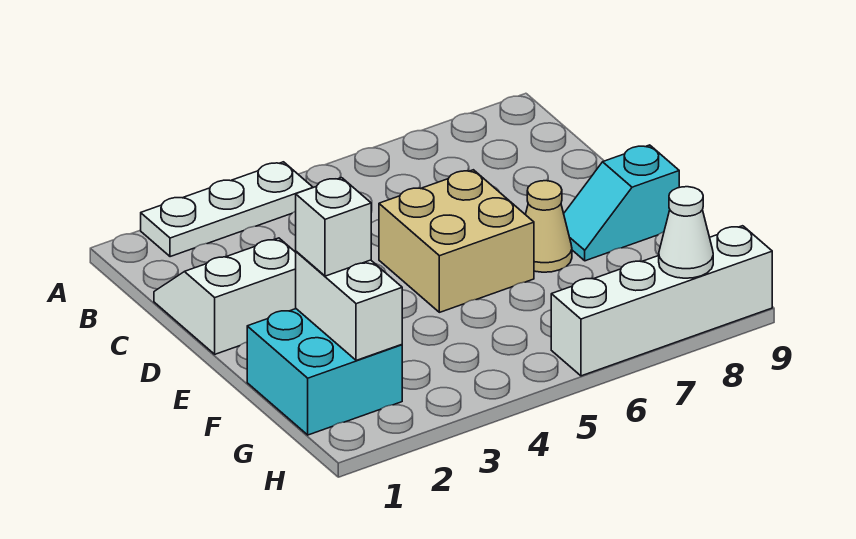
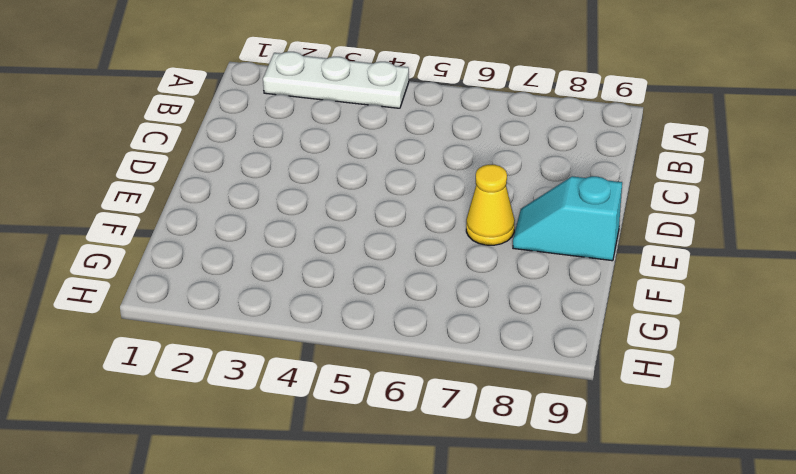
yellow cone E7 level 1 -> tan cone E7 level 1
none -> white slope C1:D2 level 1 top D
none -> tan brick D5:E6 level 1

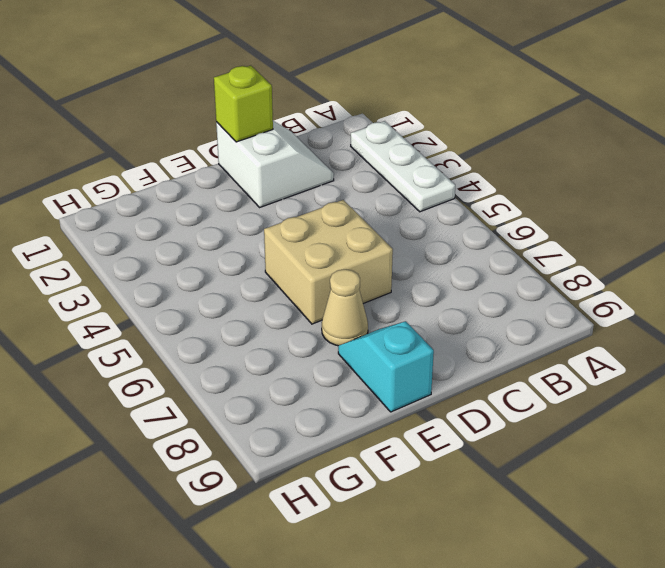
lime brick D1 level 2 -> none
none -> cyan brick F1:G2 level 1
none -> white brick H6:H9 level 1

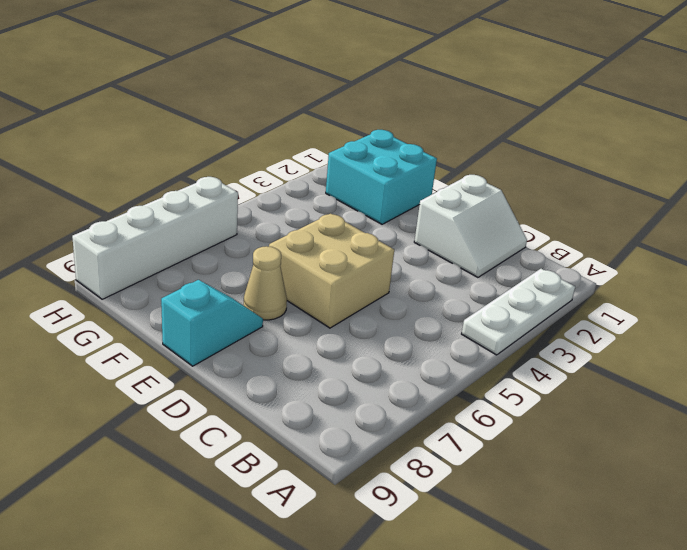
none -> white brick F2:G2 level 2
none -> white cone H8 level 2

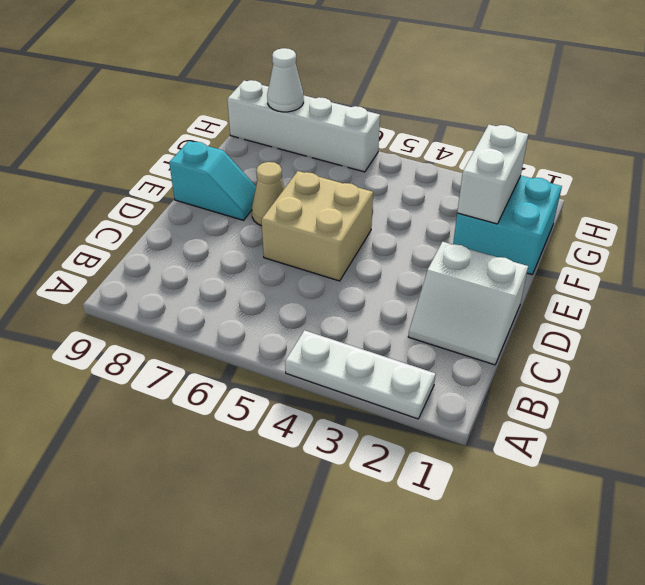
none -> white brick F2 level 3

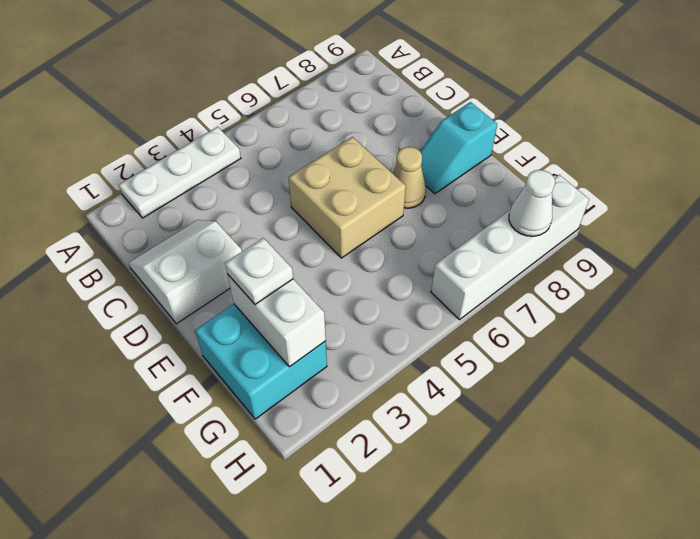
white plate F2 level 3 -> white brick F2 level 3

